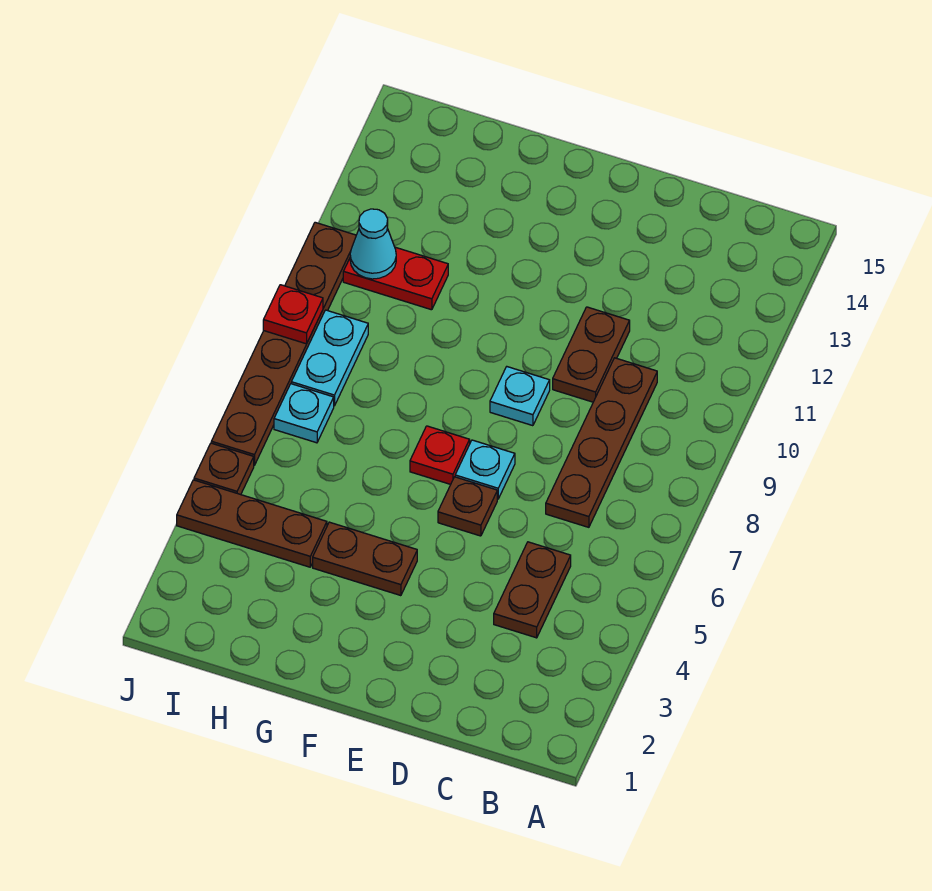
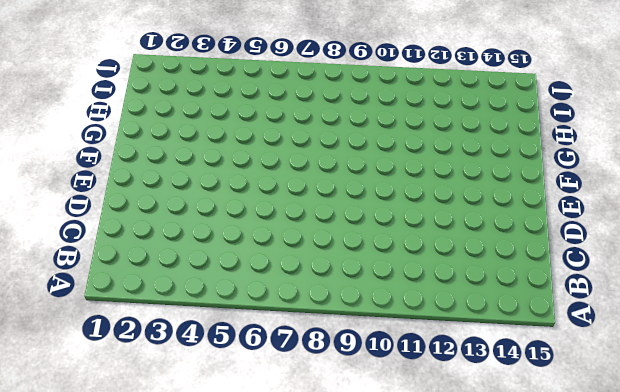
none -> brown plate C4:C5 level 1
none -> brown plate C7:C10 level 1
none -> brown plate D10:D11 level 1

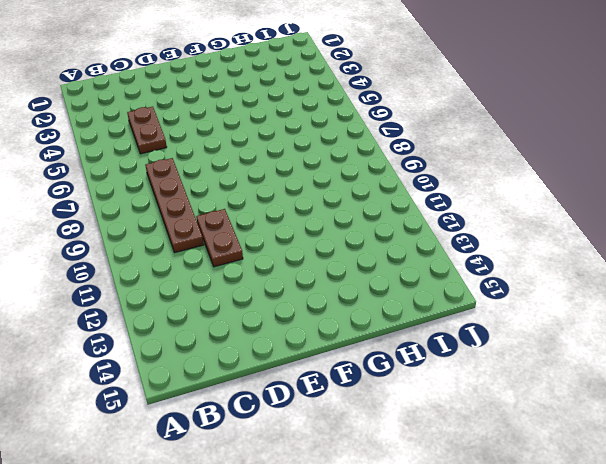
none -> brown plate E6 level 1
none -> cyan plate E7 level 1
none -> cyan plate E9 level 1

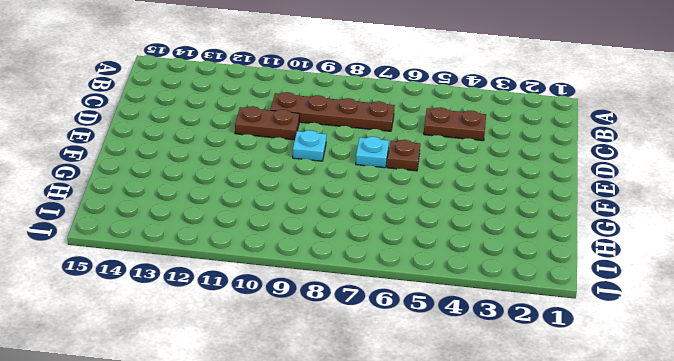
none -> brown plate F4:G4 level 1
none -> red plate F7 level 1
none -> brown plate H4:J4 level 1

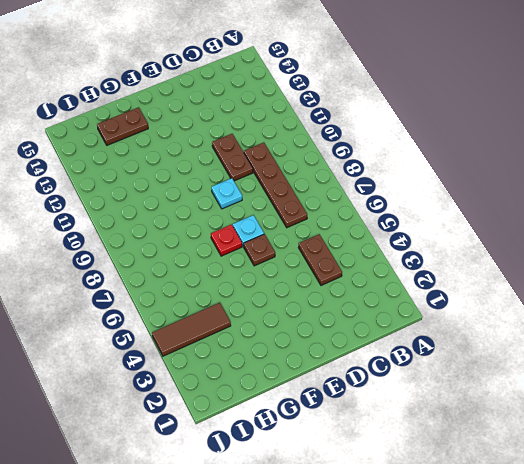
brown plate G14:H14 level 1 -> brown plate F4:G4 level 1
brown tile H4:J4 level 1 -> brown plate H4:J4 level 1
none -> red plate H11:I11 level 1
none -> cyan plate I7 level 1
none -> cyan plate I8:I9 level 1

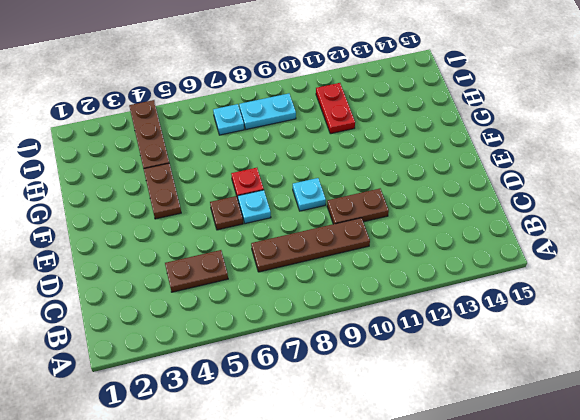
none -> brown plate J5 level 1
none -> brown plate J6:J11 level 1
none -> cyan cone I11 level 2

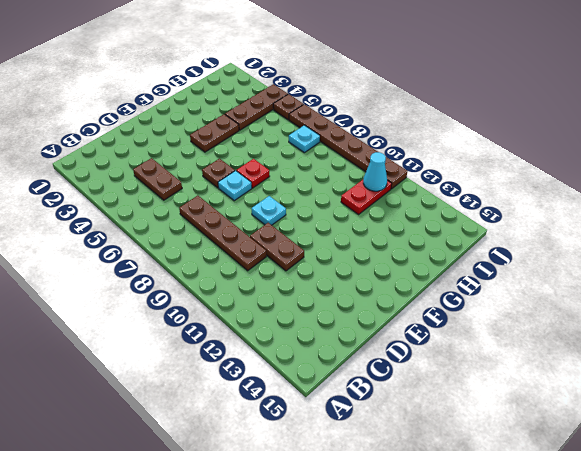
none -> cyan plate I8:I9 level 1
none -> red plate J9 level 2

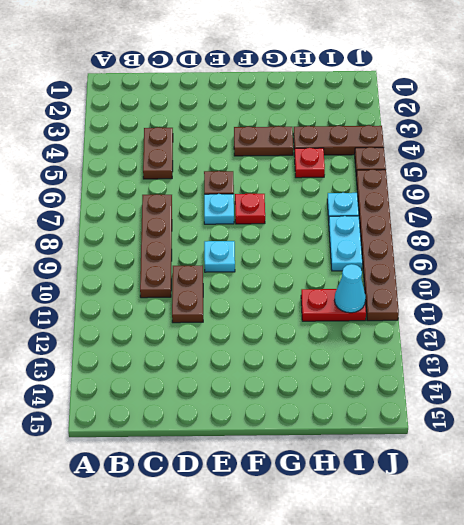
red plate H5 level 1 -> red plate J9 level 2

